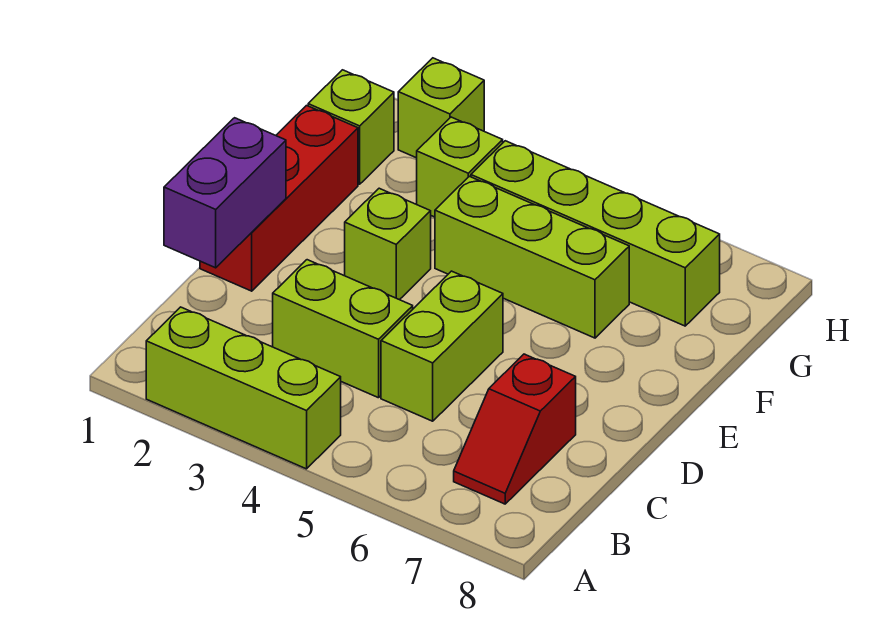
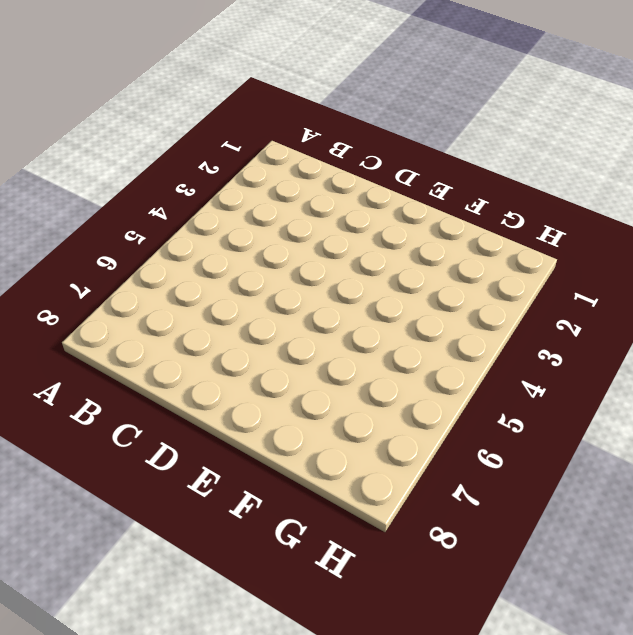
none -> lime brick A2:A4 level 1
none -> red slope B7:C7 level 1 top C
none -> lime brick C3:C4 level 1

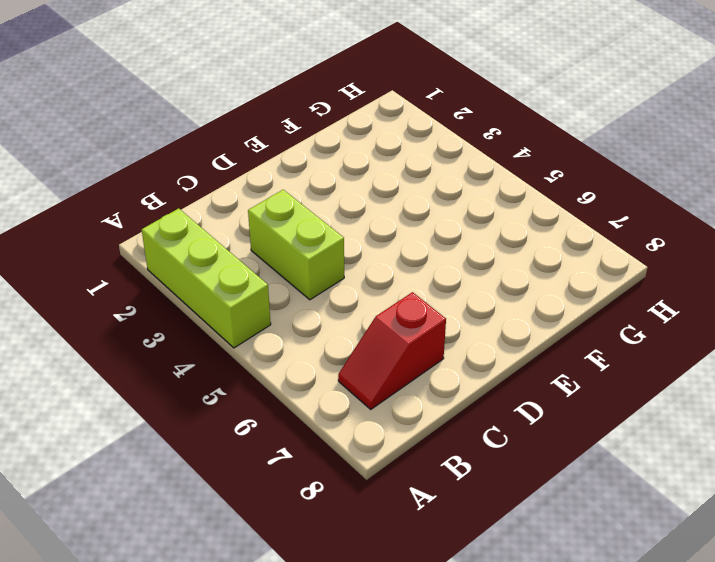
none -> lime brick C5:D5 level 1
none -> red brick D1:F1 level 1
none -> lime brick E3 level 1

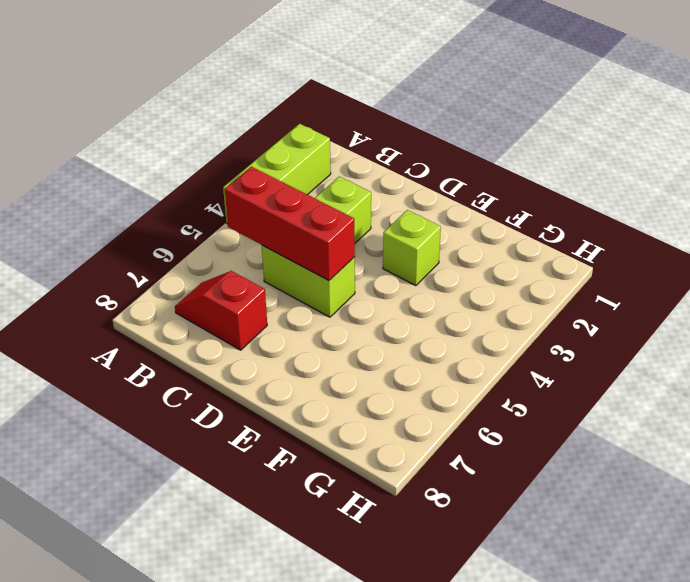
red brick B5:D5 level 2 -> red brick D1:F1 level 1
none -> lime brick F4:F6 level 1
none -> lime brick G1 level 1
none -> lime brick G3 level 1

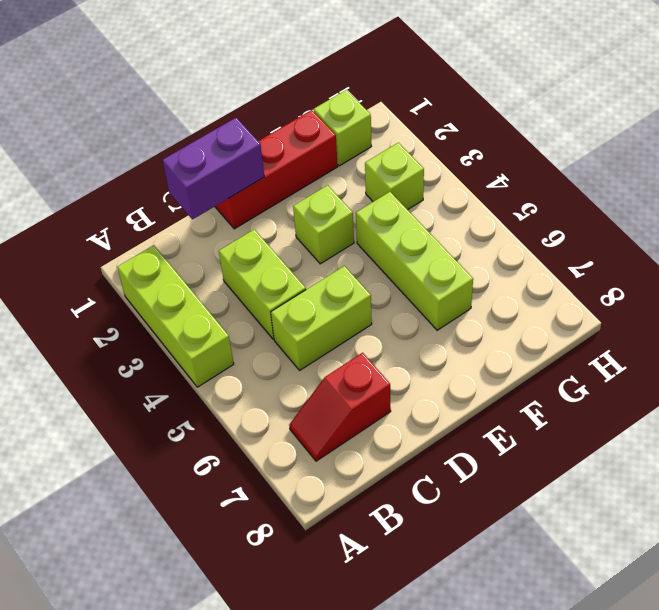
none -> lime brick G4:G7 level 1
none -> lime brick H2 level 1

